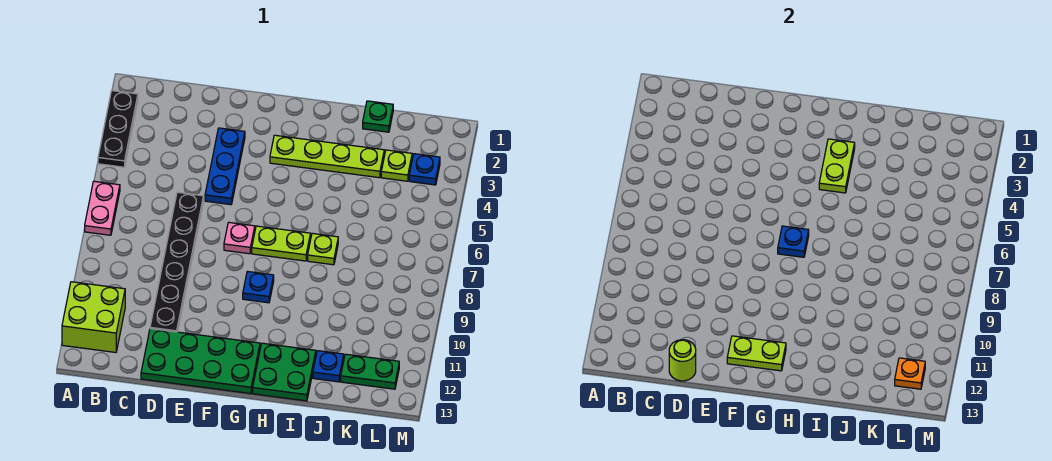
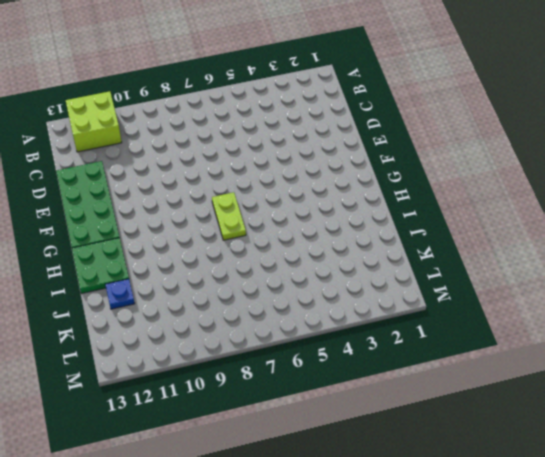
none -> black plate A2:A4 level 1
none -> pink plate A6:A7 level 1
none -> black plate D6:D11 level 1

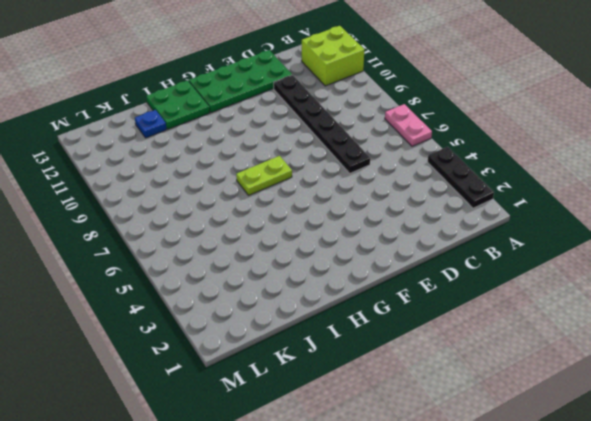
none -> blue plate E3:E5 level 1
none -> pink plate F7 level 1
none -> lime plate G3:J3 level 1

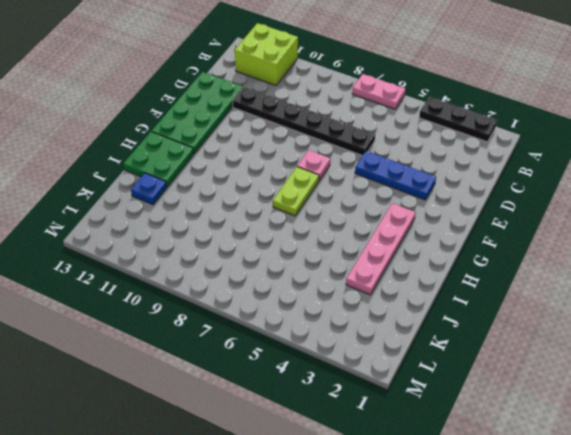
pink plate G3:J3 level 1 -> lime plate G3:J3 level 1
none -> blue plate G9 level 1
none -> lime plate I7 level 1
none -> green plate J1 level 1

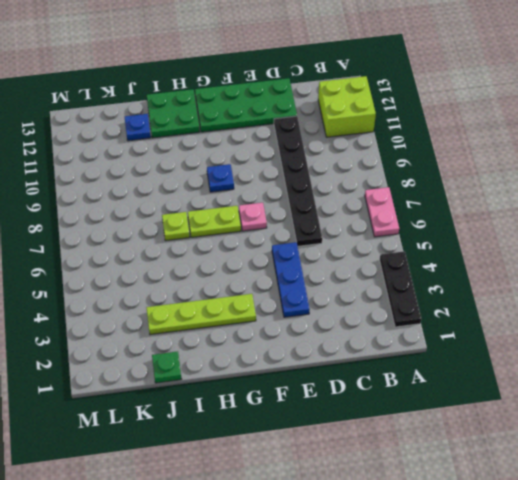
none -> lime plate K3 level 1
none -> green plate K12:L12 level 1
none -> blue plate L3 level 1

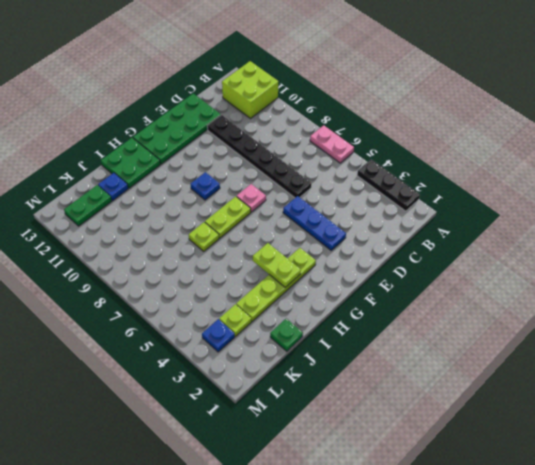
none -> lime round brick D13 level 2
none -> lime plate F12:G12 level 2
none -> blue plate G7 level 2

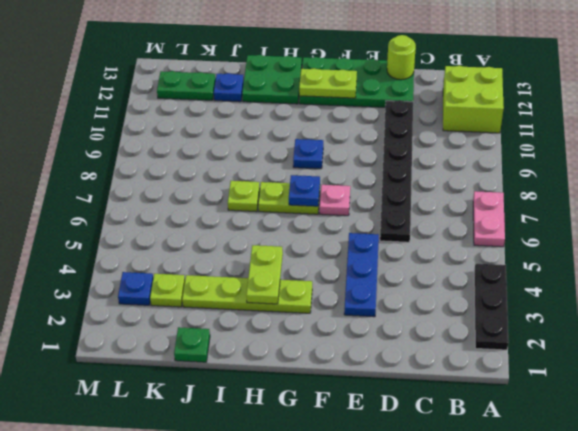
none -> orange plate L12 level 2

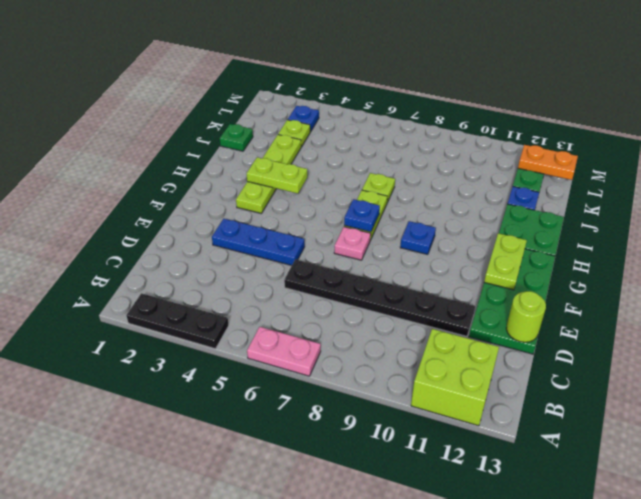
orange plate L12:L13 level 2 -> orange plate L12 level 2

